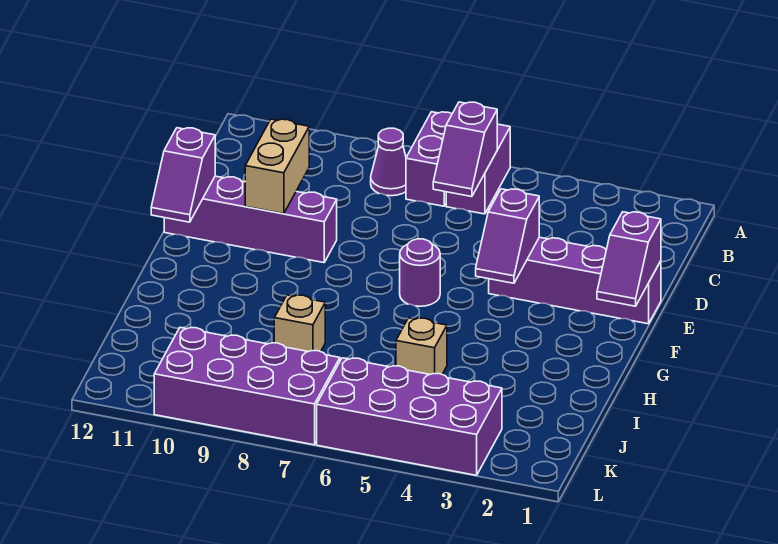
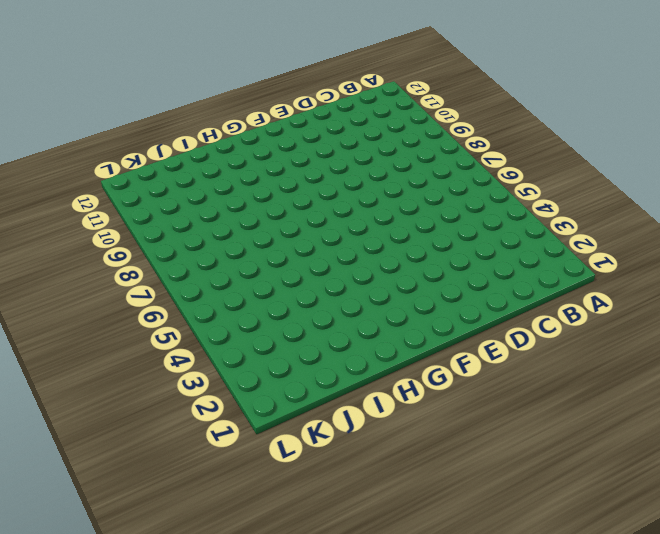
none -> purple brick A6:B6 level 1
none -> purple brick A7:B7 level 1
none -> purple cone B8 level 1

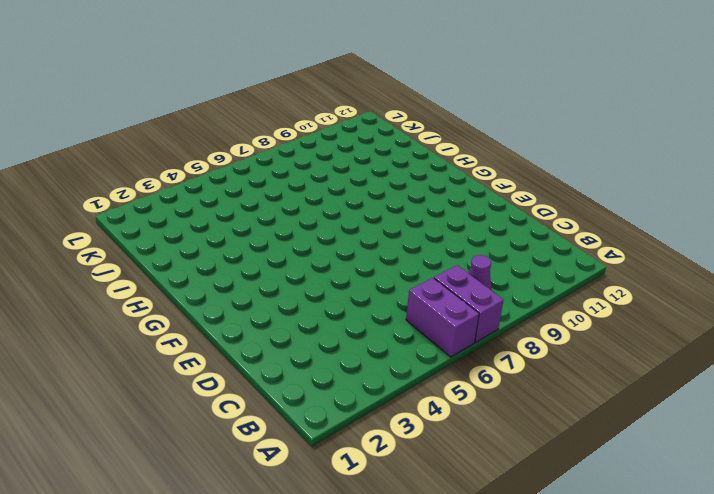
none -> purple brick E1:E4 level 1
none -> purple brick E9:E12 level 1
none -> purple round brick F6 level 1

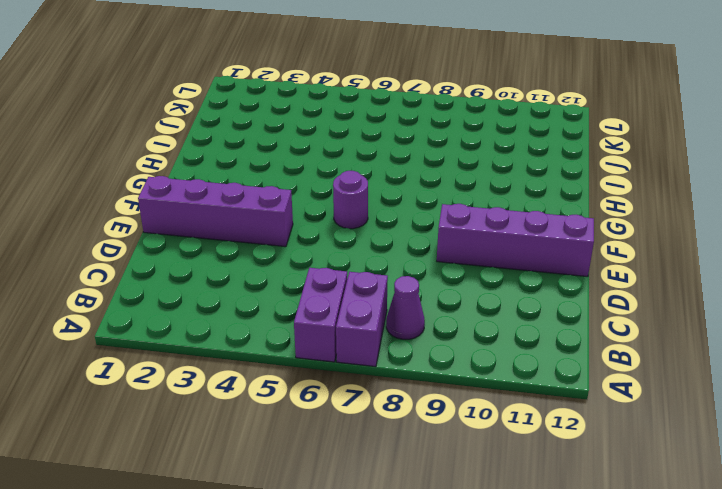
none -> tan brick I5 level 1
none -> tan brick I8 level 1
none -> purple brick K3:L6 level 1

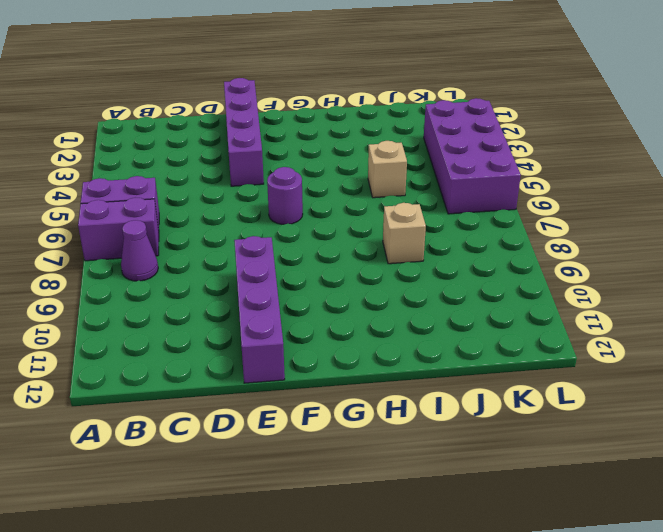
none -> purple brick K7:L10 level 1
none -> purple slope B6:C6 level 2 top B
none -> tan brick D10:E10 level 2

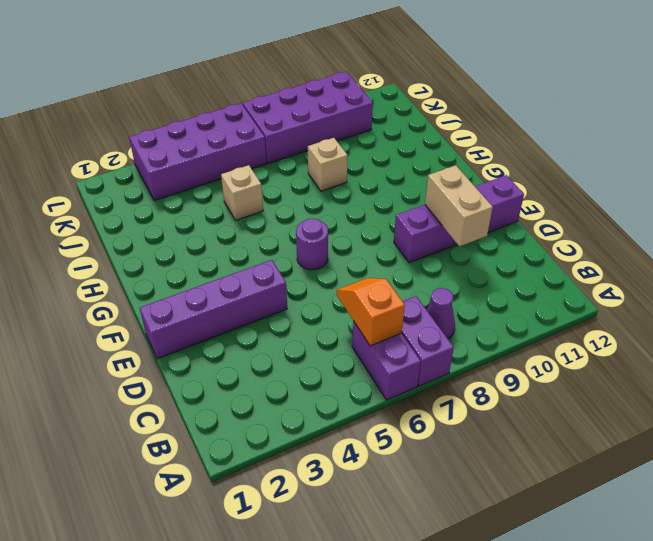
orange slope B6:C6 level 2 top B -> purple slope B6:C6 level 2 top B
none -> purple slope E1:F1 level 2 top E
none -> purple slope E4:F4 level 2 top E
none -> purple slope E12:F12 level 2 top E

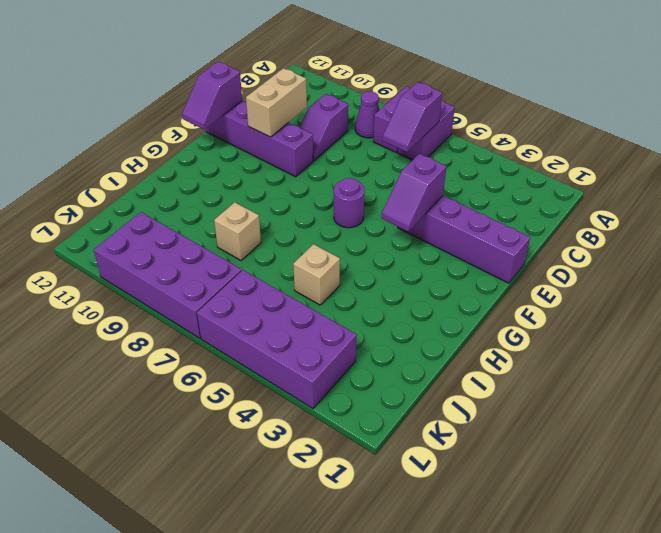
purple slope C9:D9 level 1 top C -> purple slope E1:F1 level 2 top E

